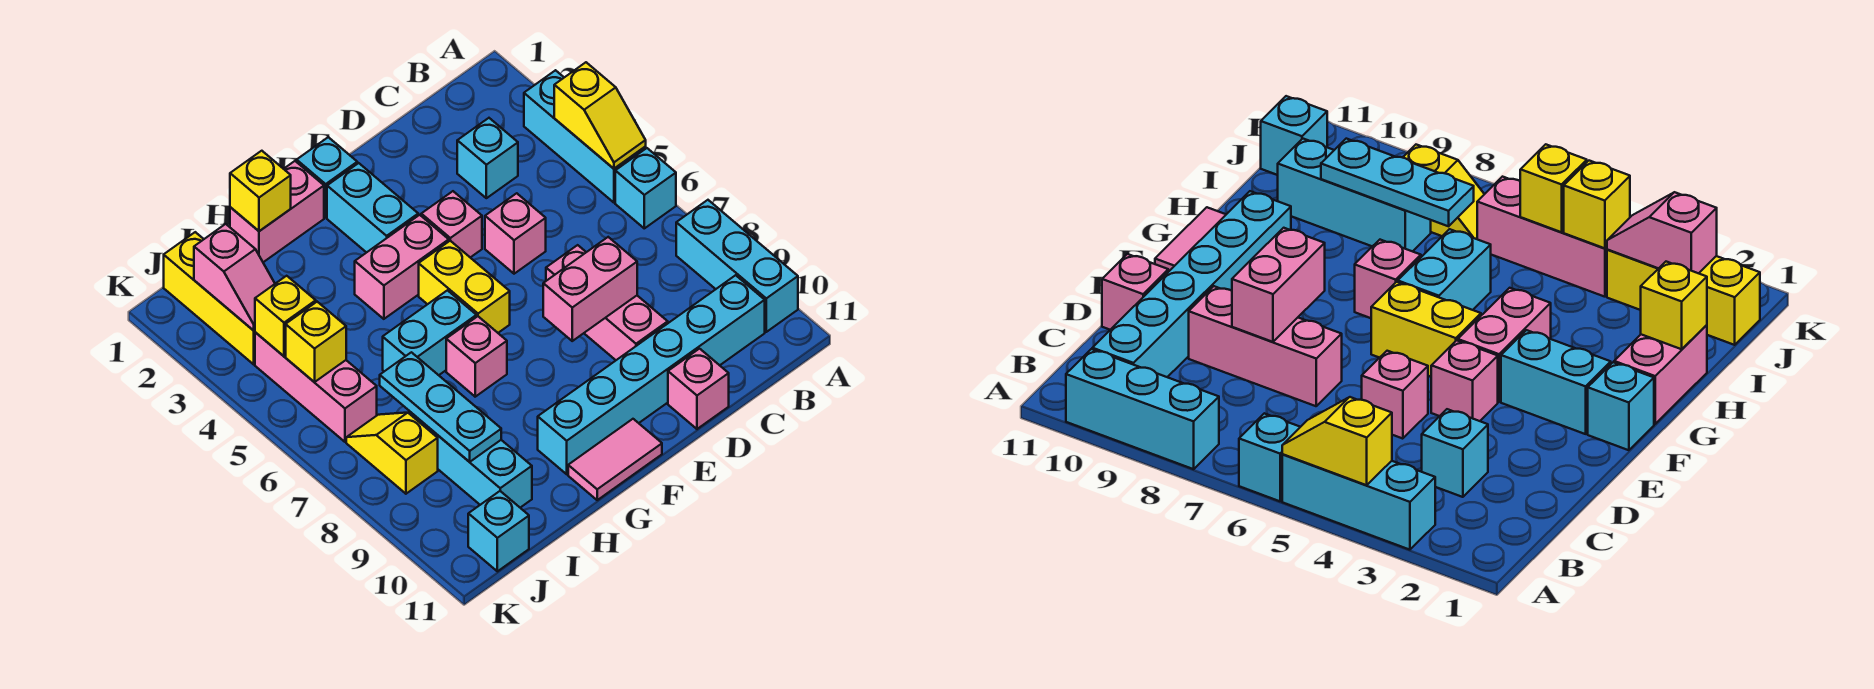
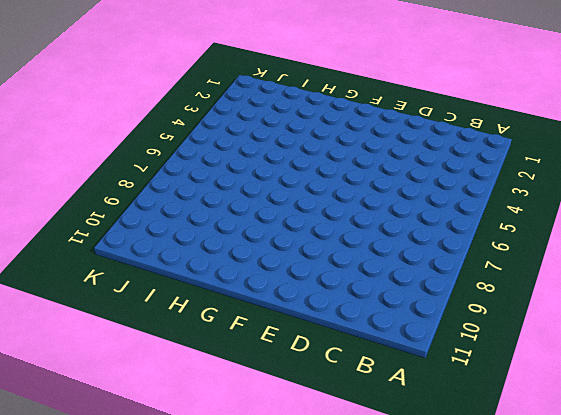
none -> cyan brick A3:A5 level 1
none -> cyan brick A6 level 1
none -> cyan brick A8:A10 level 1

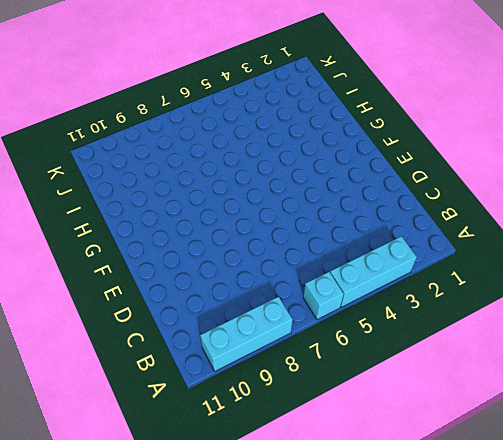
none -> cyan brick B10:G10 level 1
none -> cyan brick C3 level 1
none -> pink brick D5 level 1

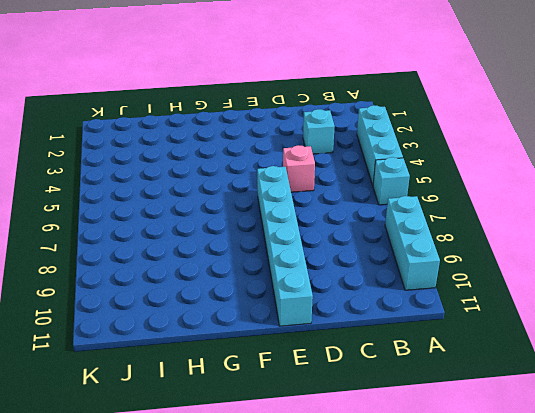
cyan brick E6:E11 level 1 -> cyan brick B10:G10 level 1
none -> pink brick D7:D9 level 1
none -> pink brick D11 level 1
none -> pink brick E4 level 1

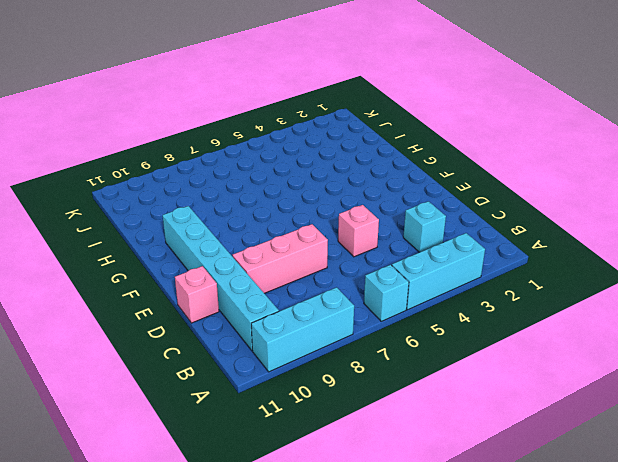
none -> pink brick E4 level 1
none -> cyan brick F1 level 1
none -> cyan brick F2:F3 level 1

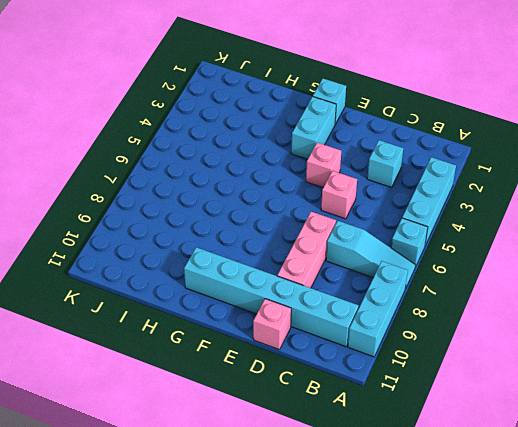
cyan slope A7:C7 level 1 top C -> none
none -> pink brick F4:G4 level 1
none -> yellow brick F5:F6 level 1
none -> pink tile F11:G11 level 1

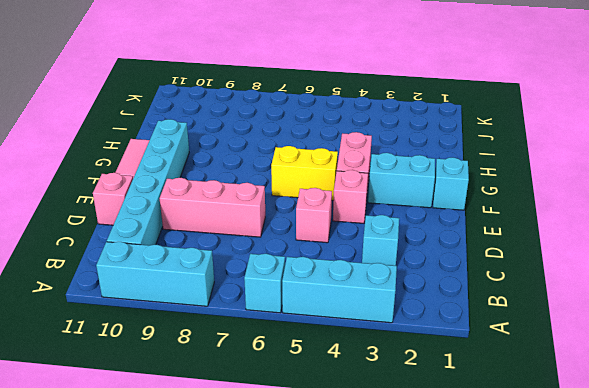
none -> pink brick G1:H1 level 1
none -> cyan brick G6:H6 level 1
none -> pink brick G7 level 1

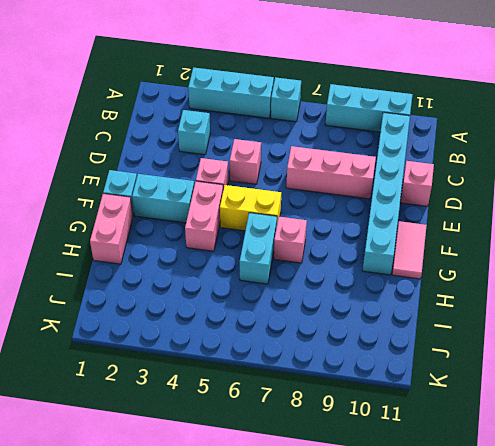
none -> cyan brick I8:I10 level 1
none -> yellow brick J1:J3 level 1
none -> pink brick J4:J6 level 1

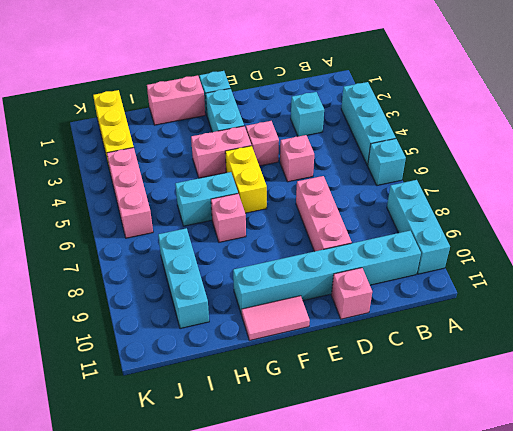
none -> yellow slope J7:J8 level 1 top 8
none -> cyan brick J11 level 1
none -> yellow slope A4:A5 level 2 top 4

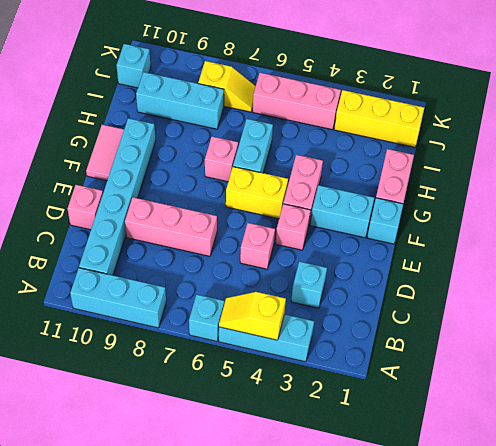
none -> pink brick D8:E8 level 2
none -> yellow brick H1 level 2
none -> cyan plate I7:I9 level 2

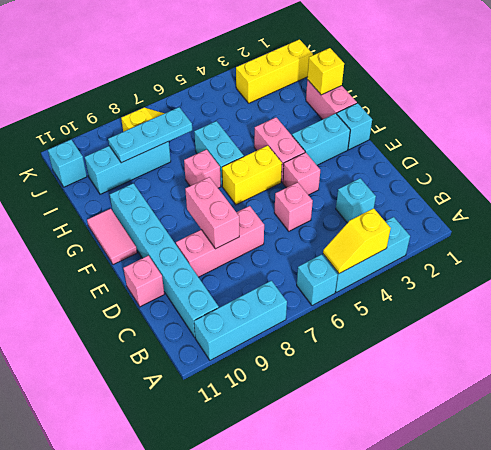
none -> pink brick J4:J6 level 1
none -> pink slope J2:J3 level 2 top 2
none -> yellow brick J4 level 2

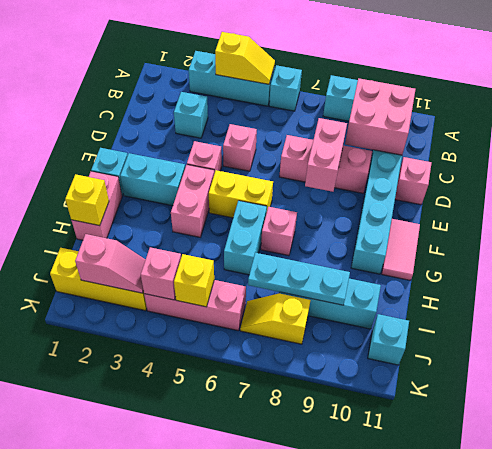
pink brick B9:C10 level 2 -> none
pink brick J4 level 2 -> yellow brick J4 level 2

